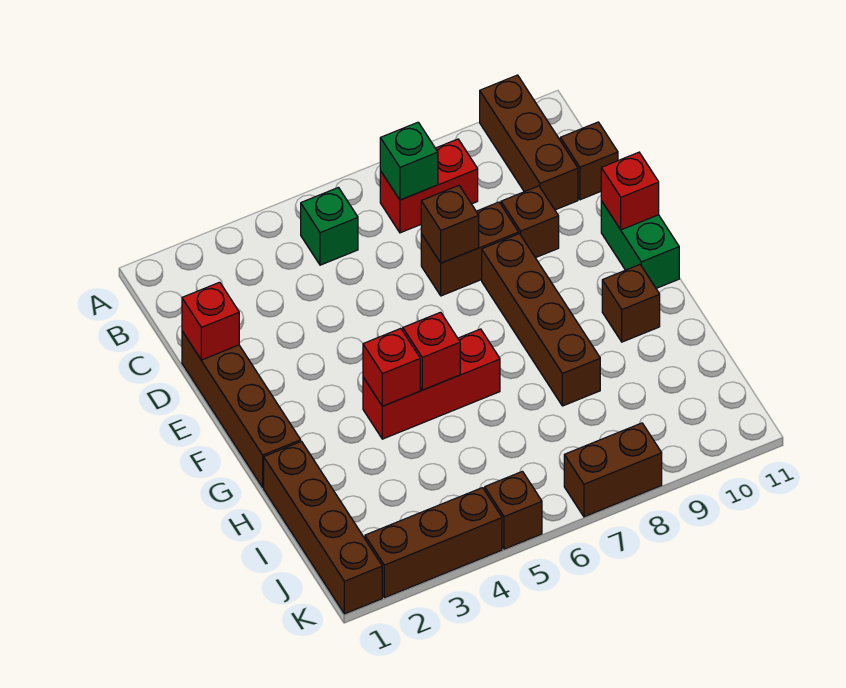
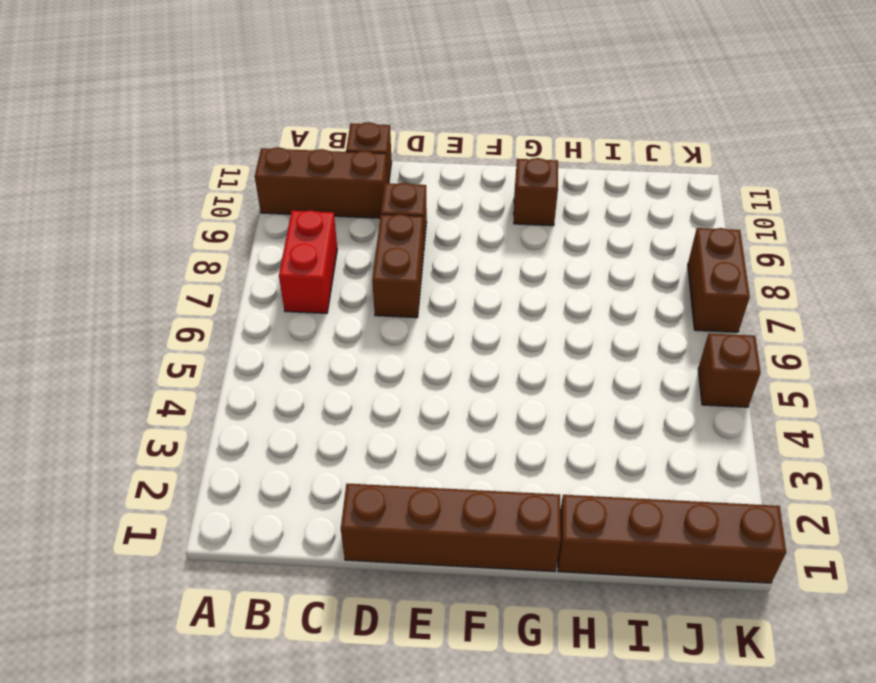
none -> green brick B5 level 1
none -> brown brick E8:H8 level 1
none -> green brick E11:F11 level 1

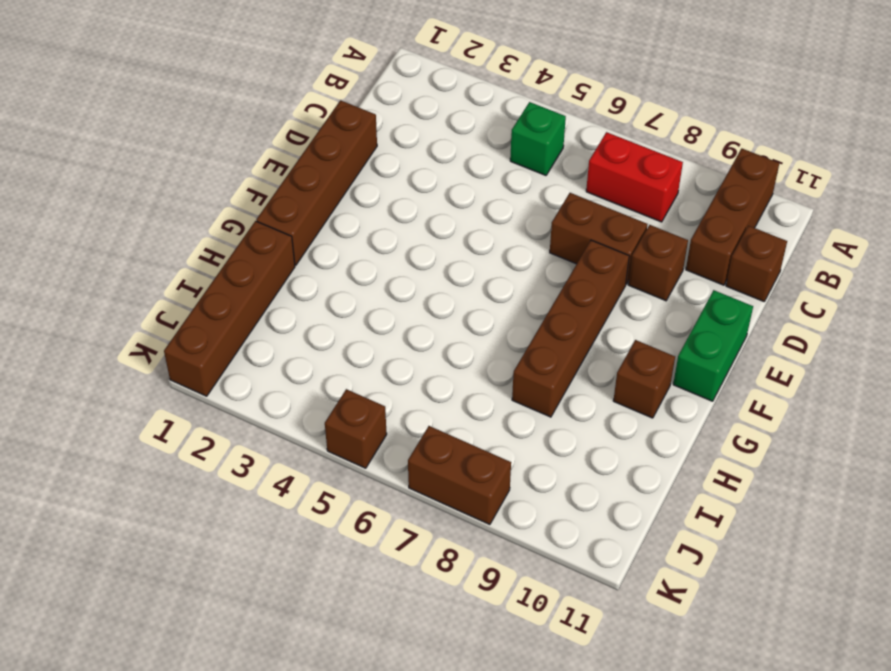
none -> red brick G4:G6 level 1
none -> brown brick K2:K4 level 1
none -> green brick B7 level 2

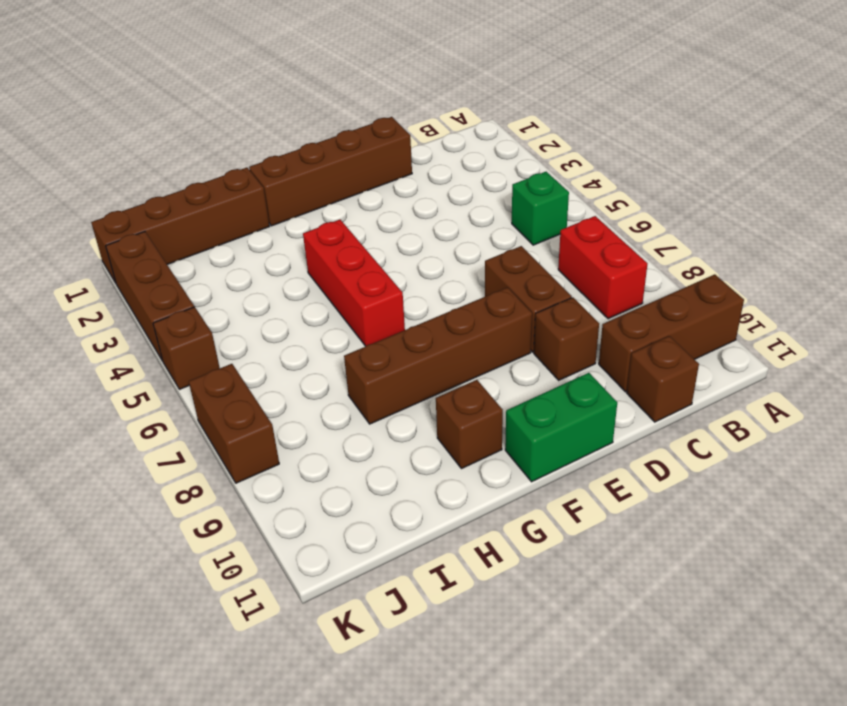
none -> green brick B7 level 2
none -> red brick D1 level 2
none -> brown brick D7 level 2

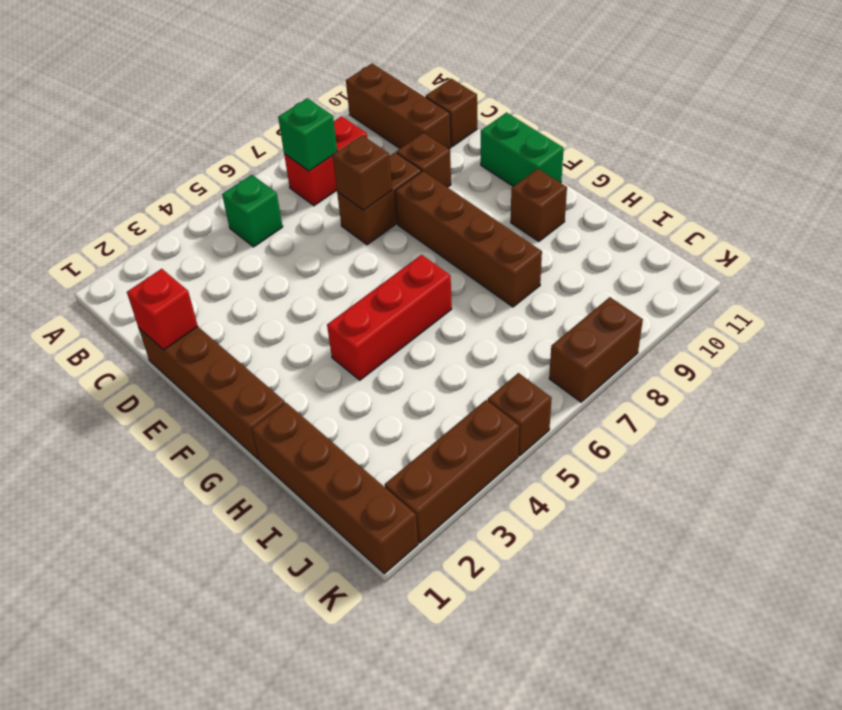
none -> red brick E11 level 2
none -> red brick G4 level 2
none -> red brick G5 level 2

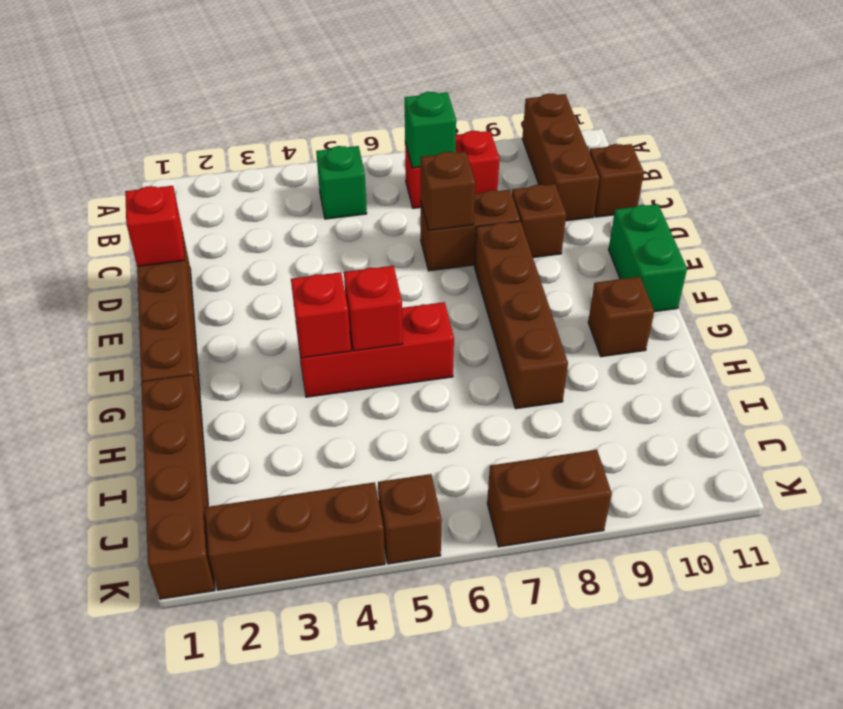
none -> red brick E11 level 2

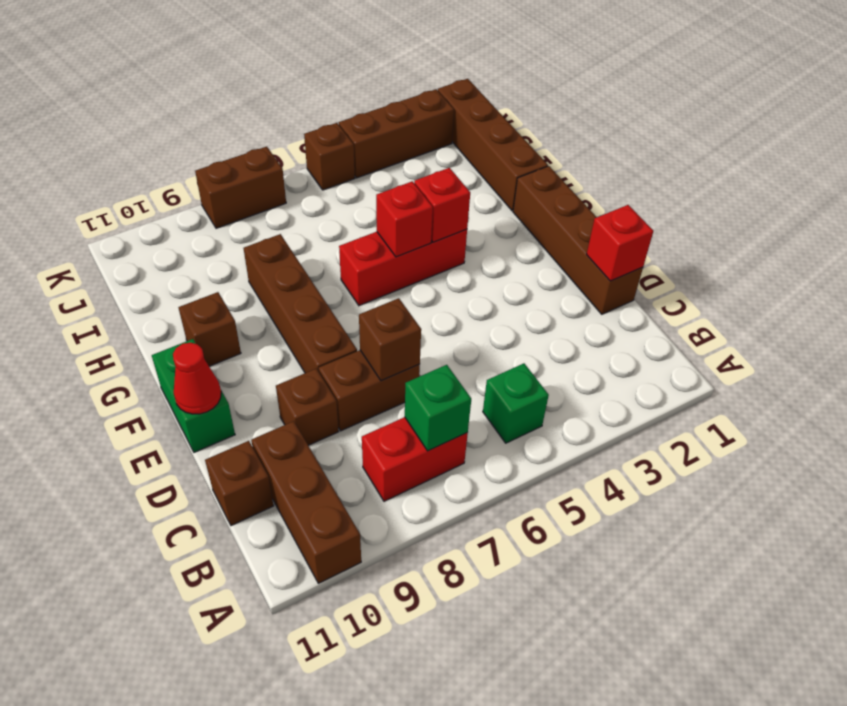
red cone E11 level 2 -> red brick E11 level 2

